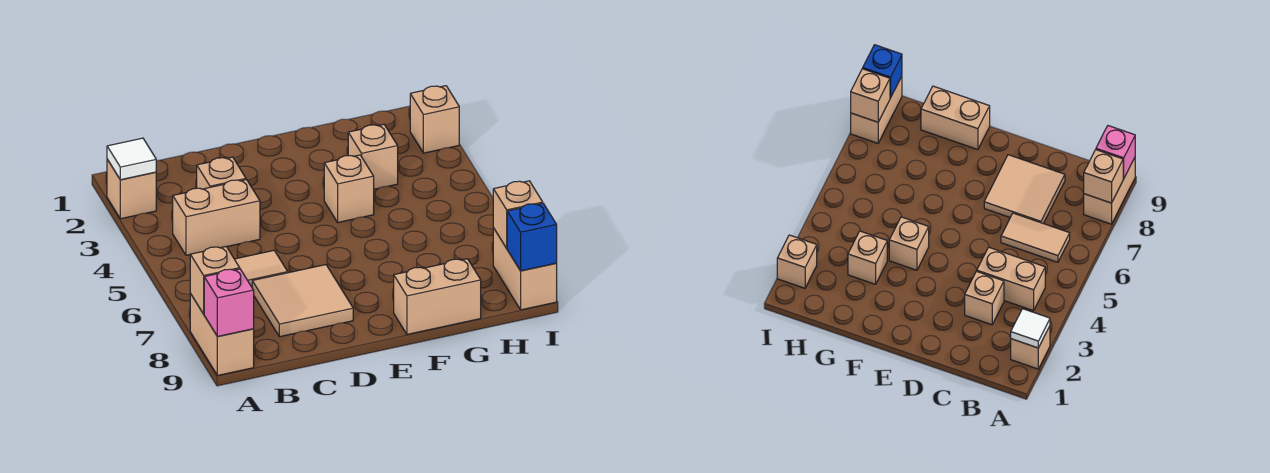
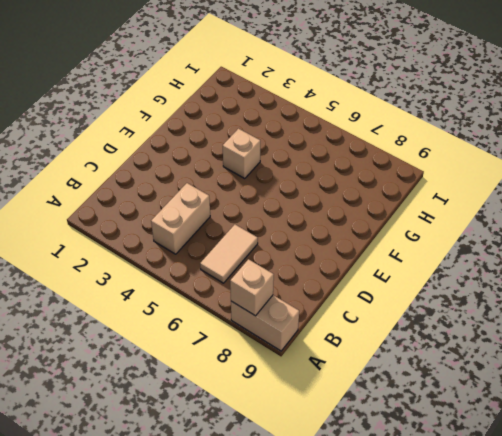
none -> tan brick A2 level 1
none -> tan brick C3 level 1
none -> tan tile C7:D8 level 1

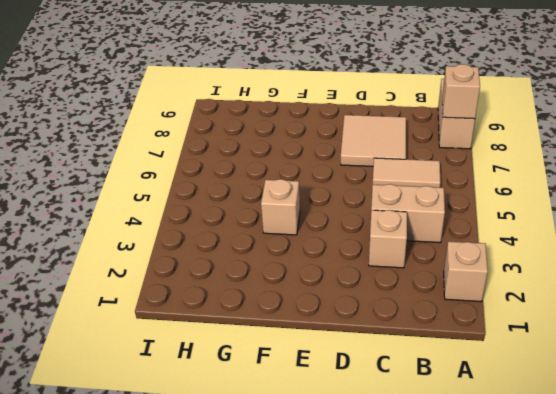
none -> tan brick F9:G9 level 1
none -> tan brick G3 level 1
none -> tan brick I2 level 1

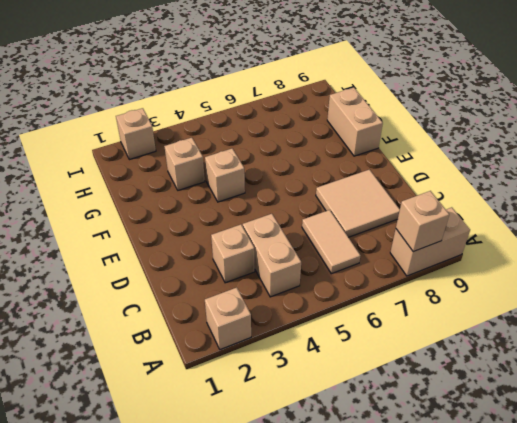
none -> tan brick I8:I9 level 1
none -> white tile A2 level 2
none -> pink brick A9 level 2

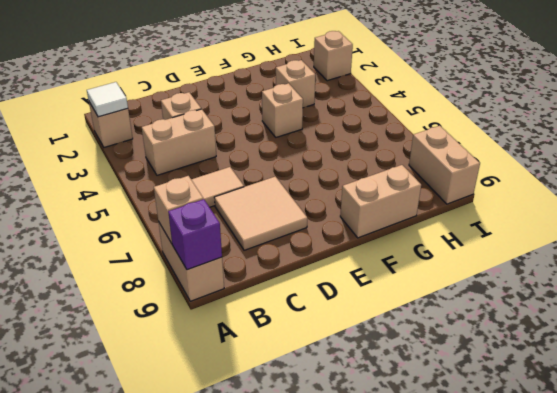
purple brick A9 level 2 -> pink brick A9 level 2
none -> tan brick I8 level 2
none -> blue brick I9 level 2

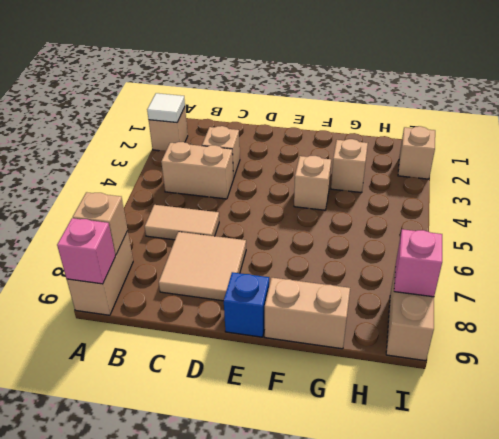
blue brick E9 level 1 -> blue brick I9 level 2
pink brick I8 level 2 -> tan brick I8 level 2

